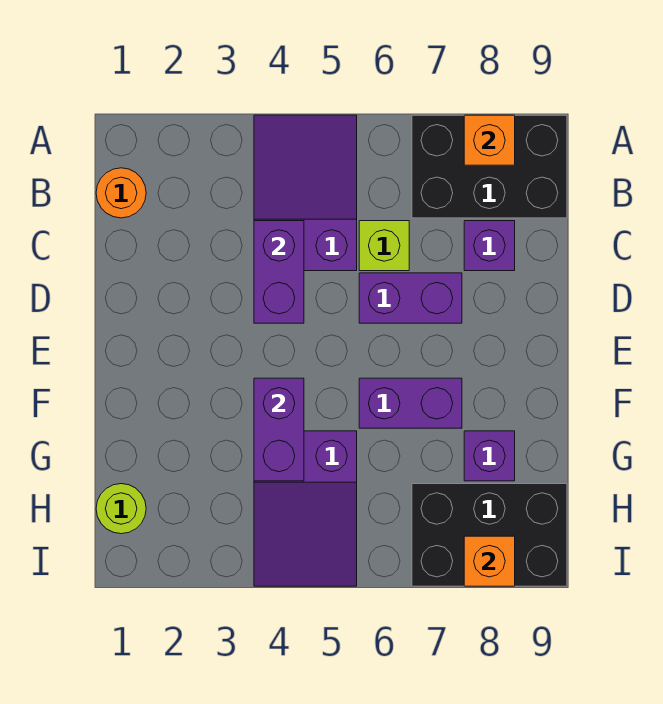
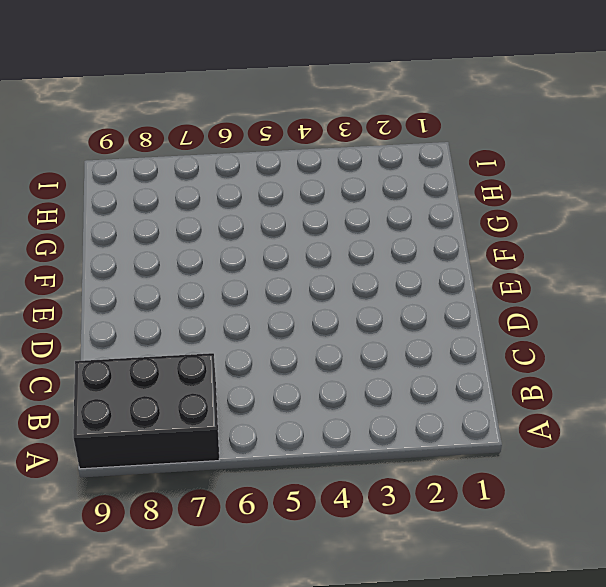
none -> purple slope A4:C5 level 1 top C
none -> orange round brick B1 level 1
none -> lime brick C6 level 1

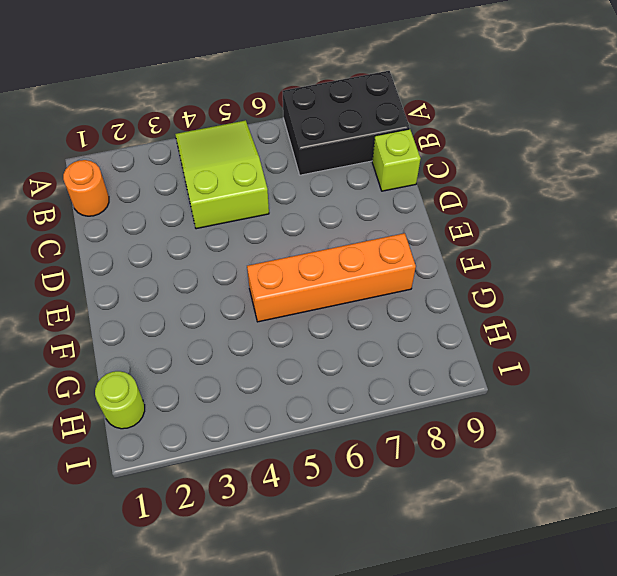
lime slope A4:C5 level 1 top C -> purple slope A4:C5 level 1 top C
lime brick C9 level 1 -> lime brick C6 level 1
orange brick F5:F8 level 1 -> purple brick F6:F7 level 1
none -> purple brick C8 level 1
none -> purple brick D6:D7 level 1
none -> purple slope G4:I5 level 1 top G

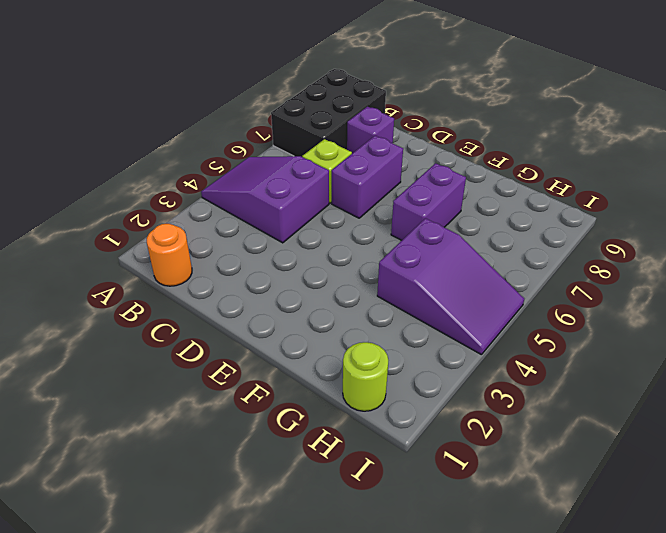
none -> purple brick G8 level 1
none -> black brick H7:I9 level 1
none -> orange brick A8 level 2

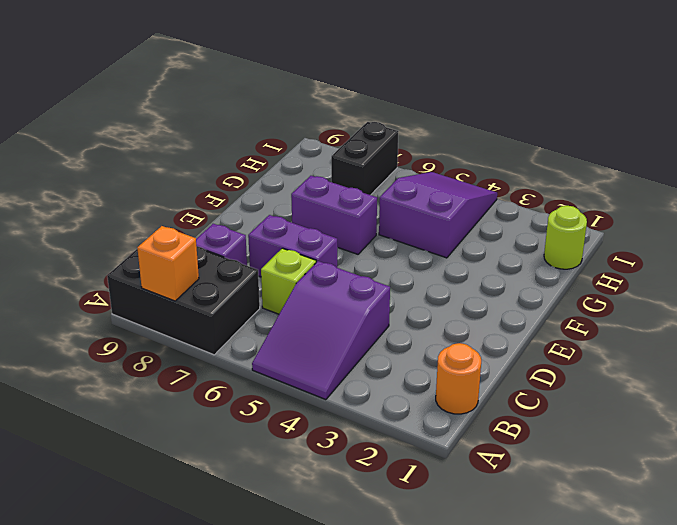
black brick H7:I7 level 1 -> black brick H7:I9 level 1
none -> purple brick G8 level 1
none -> purple brick C4:D4 level 2
none -> purple brick F4:G4 level 2

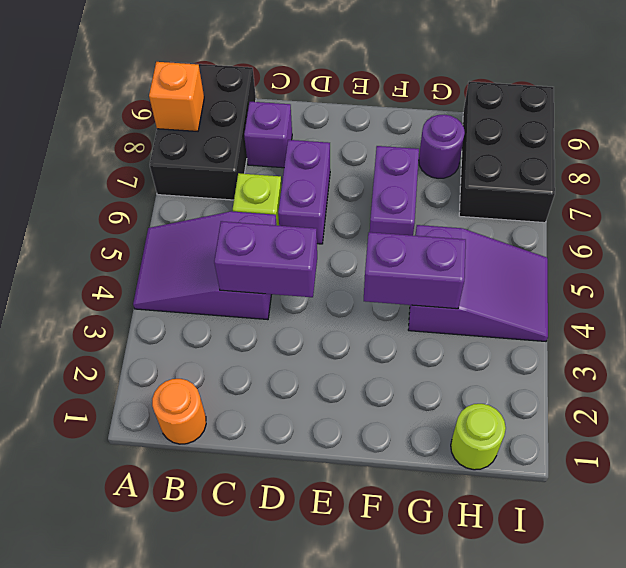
purple round brick G8 level 1 -> purple brick G8 level 1
none -> orange brick I8 level 2

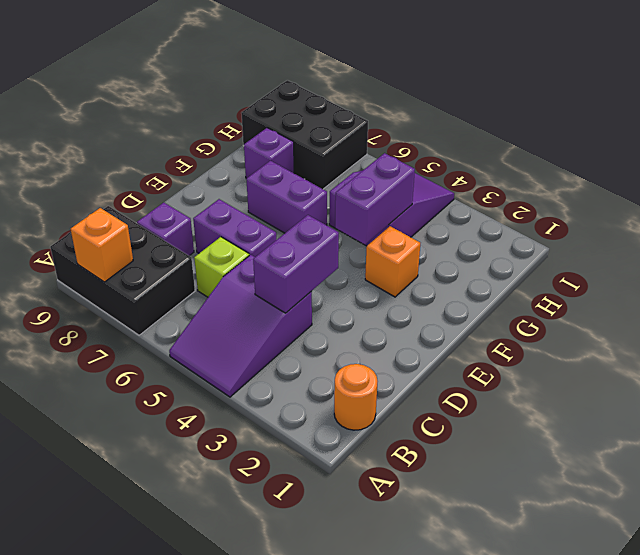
orange brick F3 level 1 -> orange brick I8 level 2
none -> lime round brick H1 level 1

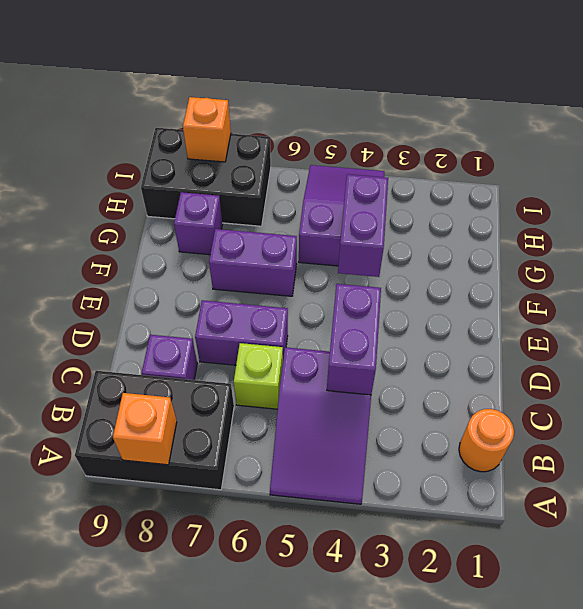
none -> lime round brick H1 level 1

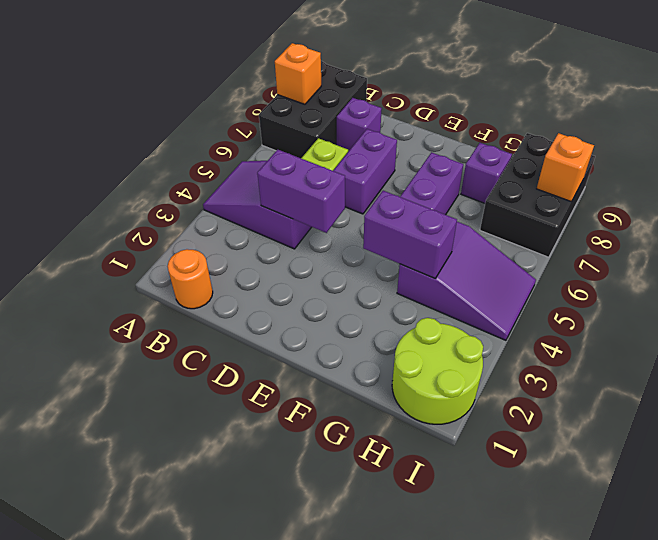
lime round brick H1:I2 level 1 -> lime round brick H1 level 1

